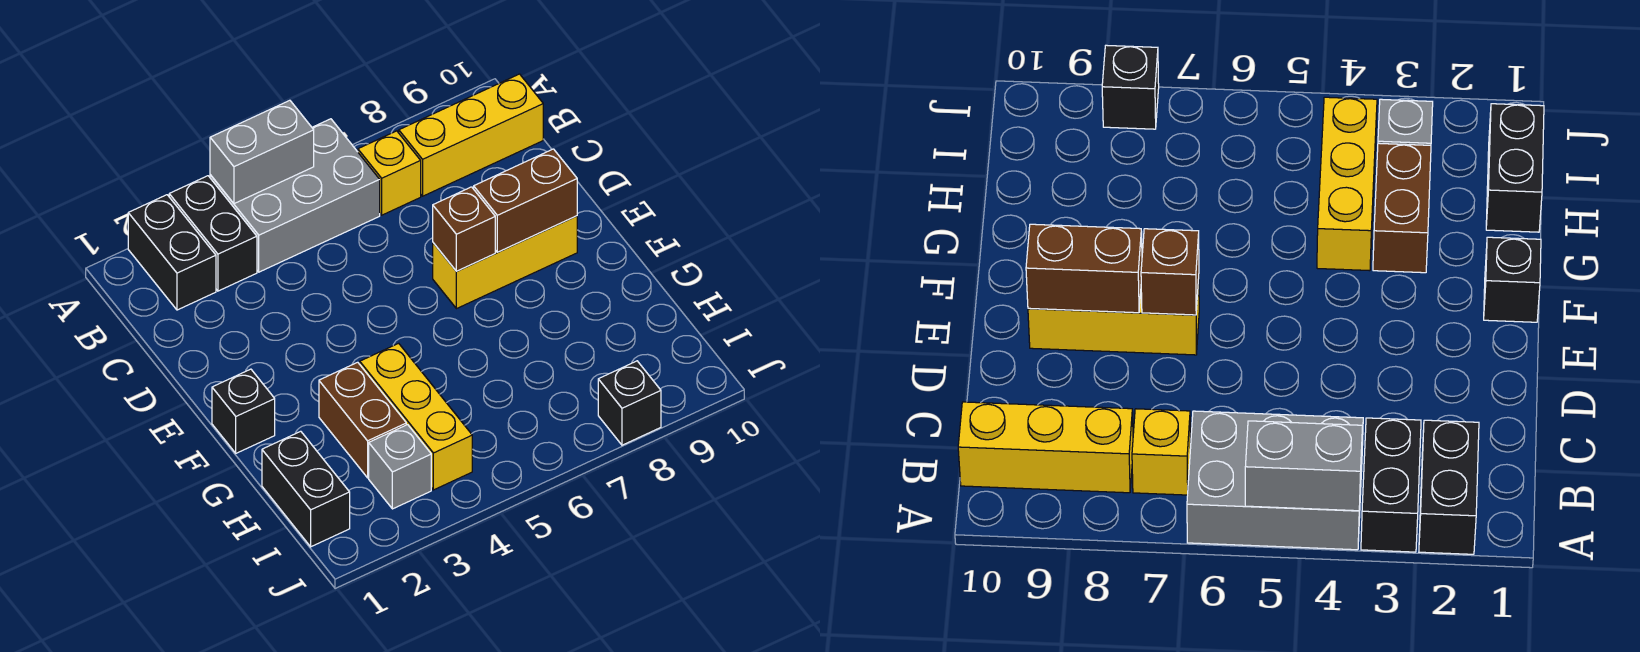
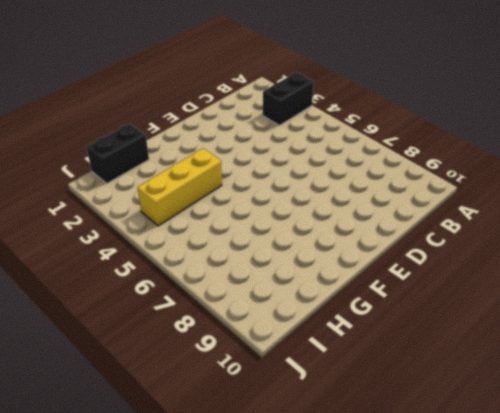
none -> black brick A2:B2 level 1
none -> grey brick A4:B6 level 1
none -> yellow brick B7 level 1

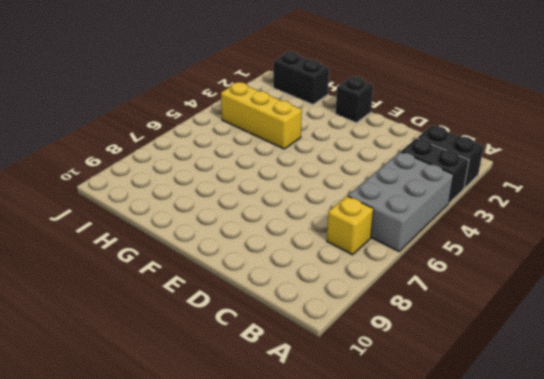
none -> yellow brick B8:B10 level 1
none -> yellow brick E7:E9 level 1
none -> brown brick G3:H3 level 1

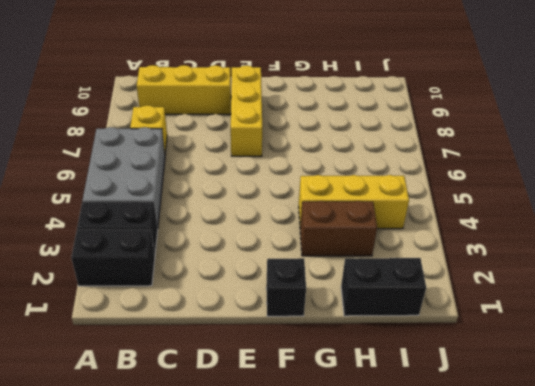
yellow brick B9:D9 level 1 -> yellow brick B8:B10 level 1
none -> grey brick I3 level 1
none -> black brick J8 level 1
none -> grey brick A4:A5 level 2

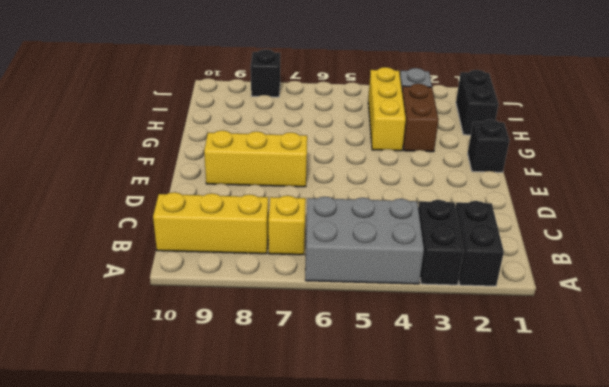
none -> grey brick A4:A5 level 2
none -> brown brick E7 level 2
none -> brown brick E8:E9 level 2

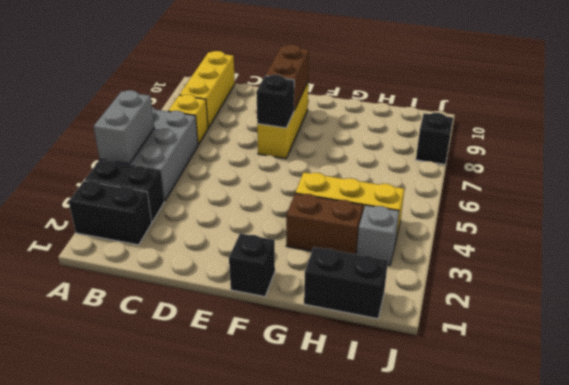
black brick E7 level 2 -> brown brick E7 level 2

